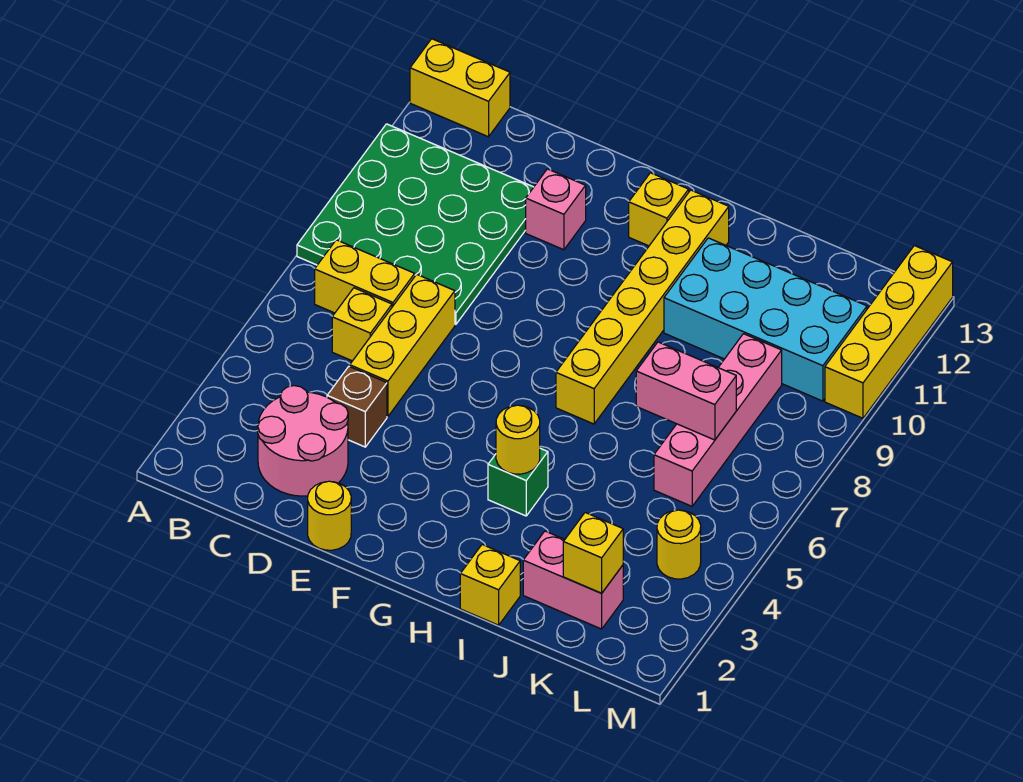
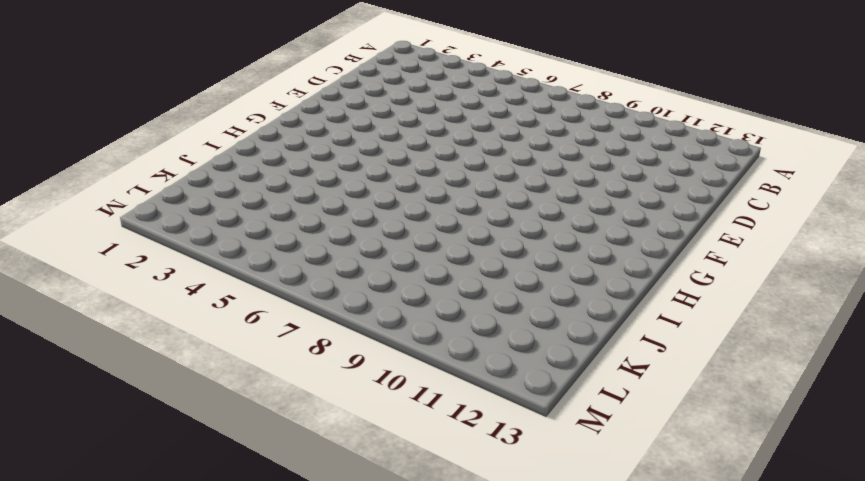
none -> green plate A8:D11 level 1
none -> yellow brick A13:B13 level 1
none -> yellow brick B7:C7 level 1

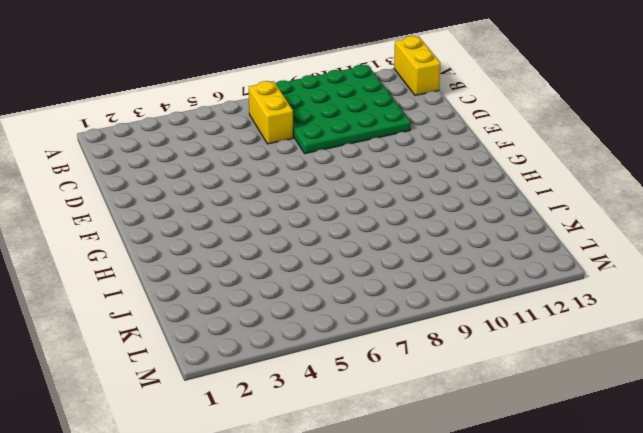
none -> pink round brick C2:D3 level 1
none -> yellow brick C6 level 1
none -> brown brick D4 level 1

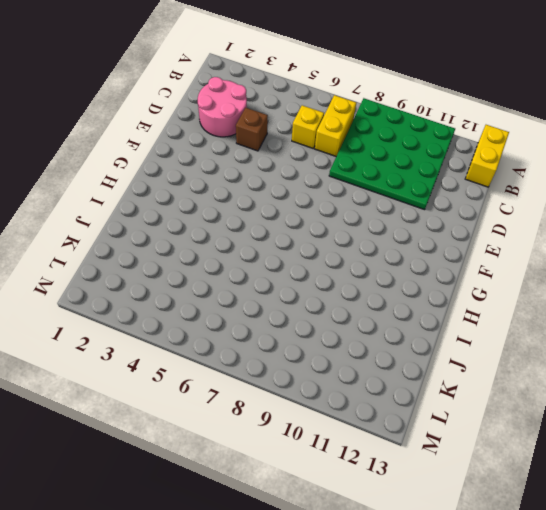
none -> yellow brick D5:D7 level 1
none -> yellow round brick E1 level 1
none -> pink brick E11 level 1

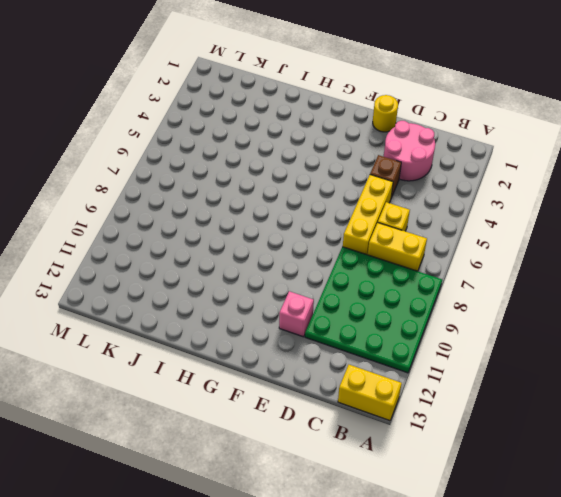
none -> yellow brick G12 level 1
none -> green brick H4 level 1
none -> yellow brick H7:H12 level 1

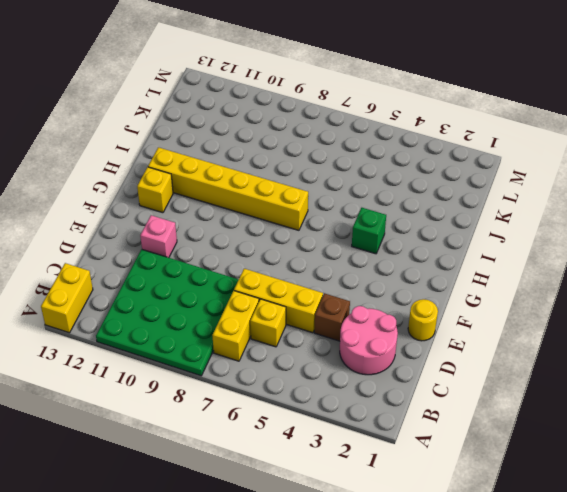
none -> yellow brick I1 level 1
none -> cyan brick I10:L11 level 1
none -> pink brick J2:K2 level 1

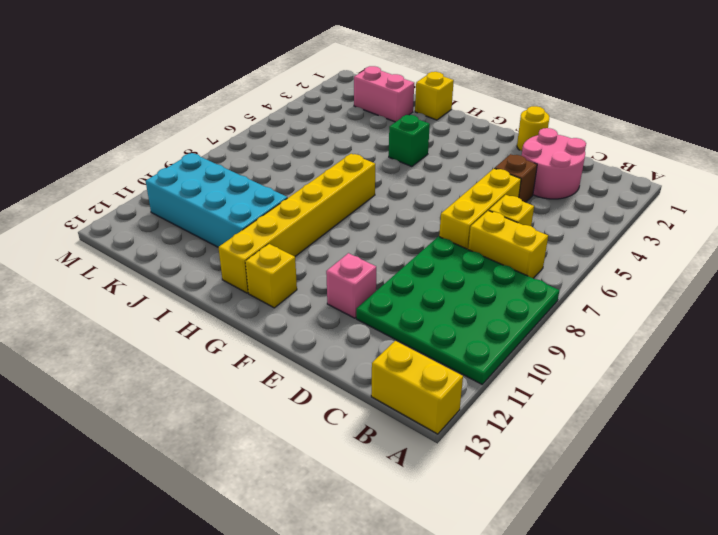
none -> pink brick K6:K9 level 1
none -> yellow round brick L4 level 1
none -> yellow brick M10:M13 level 1

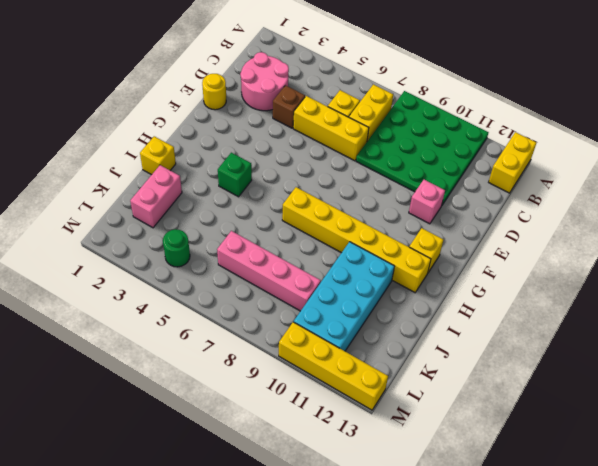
green round brick L4 level 1 -> yellow round brick L4 level 1
none -> yellow round brick H4 level 2
none -> pink brick J7:K7 level 2
none -> yellow brick K2 level 2

